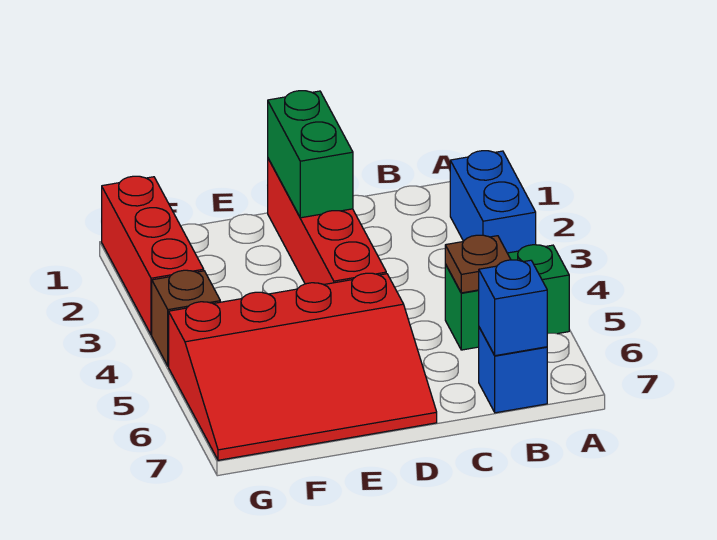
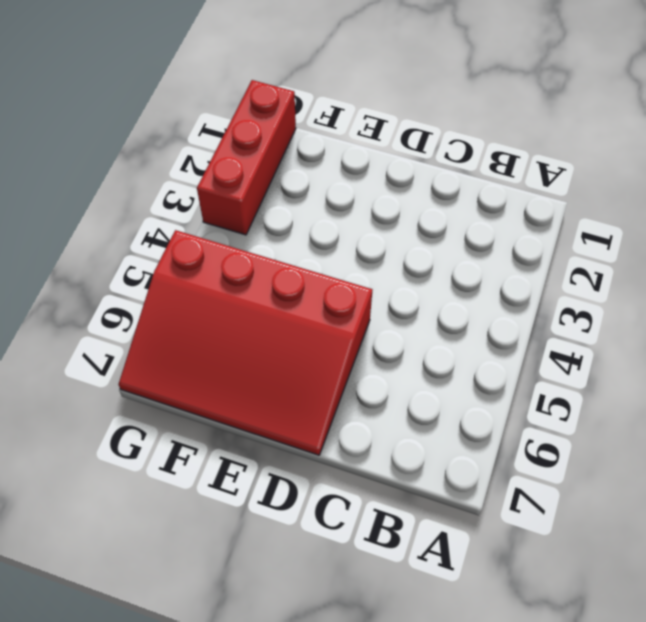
none -> blue brick A2:A3 level 1
none -> green brick A5:B5 level 1

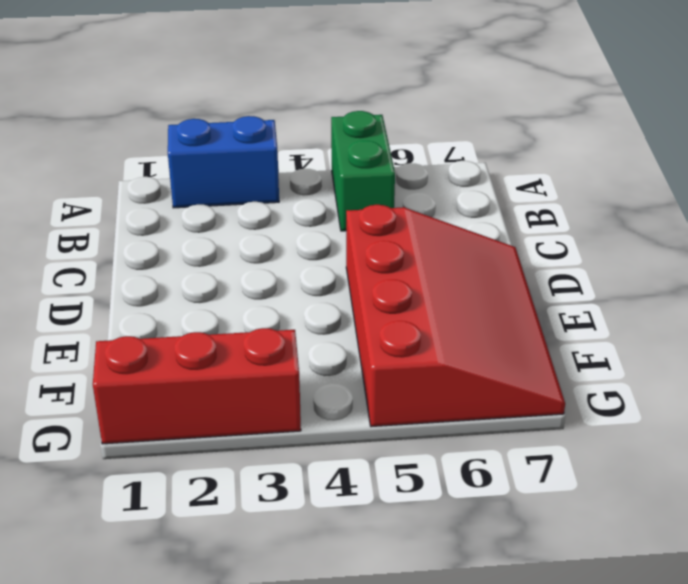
none -> blue brick B7 level 1
none -> red brick D1:D4 level 1

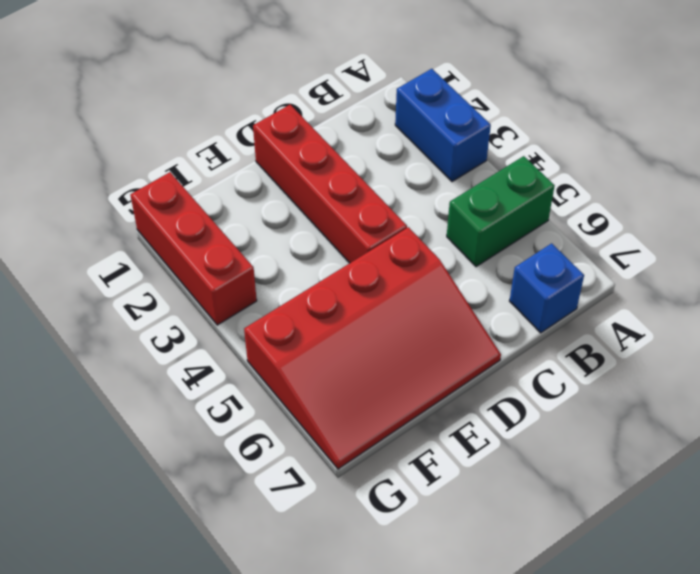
none -> brown brick G4 level 1
none -> brown plate B5 level 2

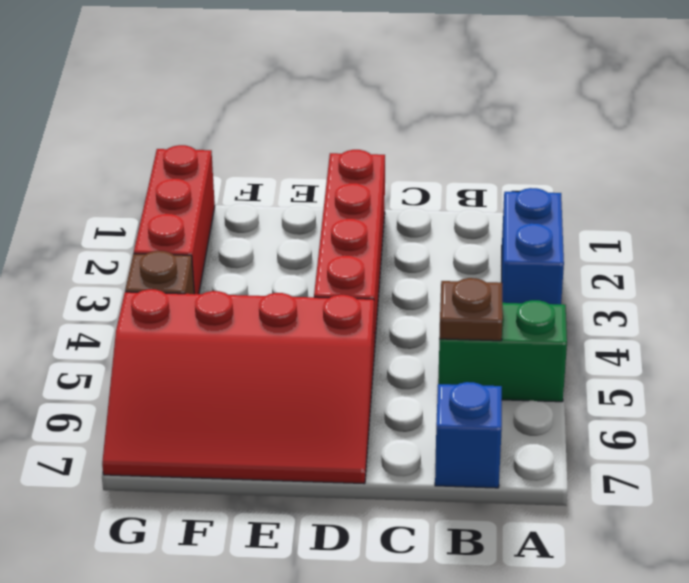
none -> blue brick B7 level 2
none -> green brick D1:D2 level 2

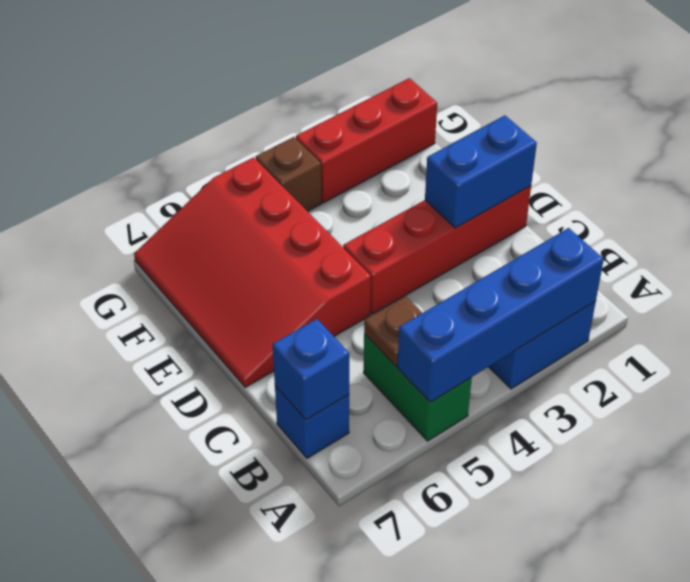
blue brick A2:A5 level 2 -> none
blue brick D1:D2 level 2 -> green brick D1:D2 level 2

